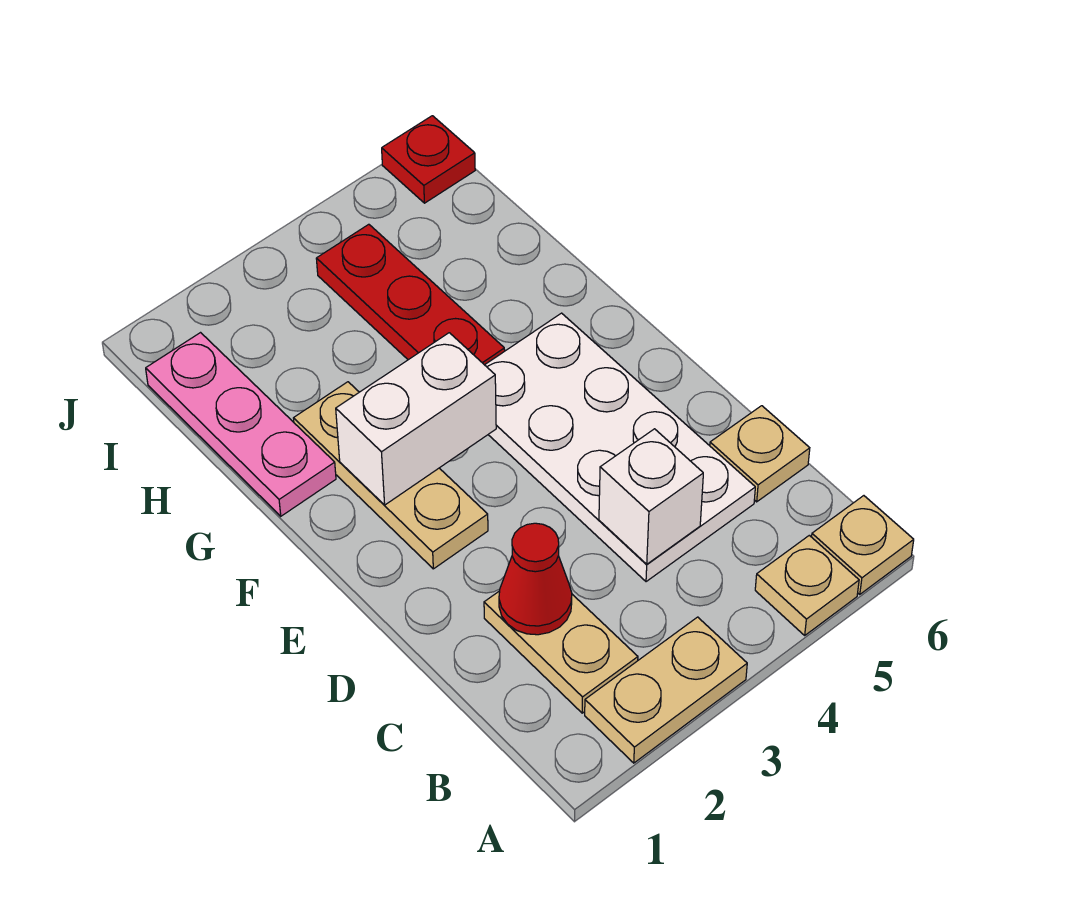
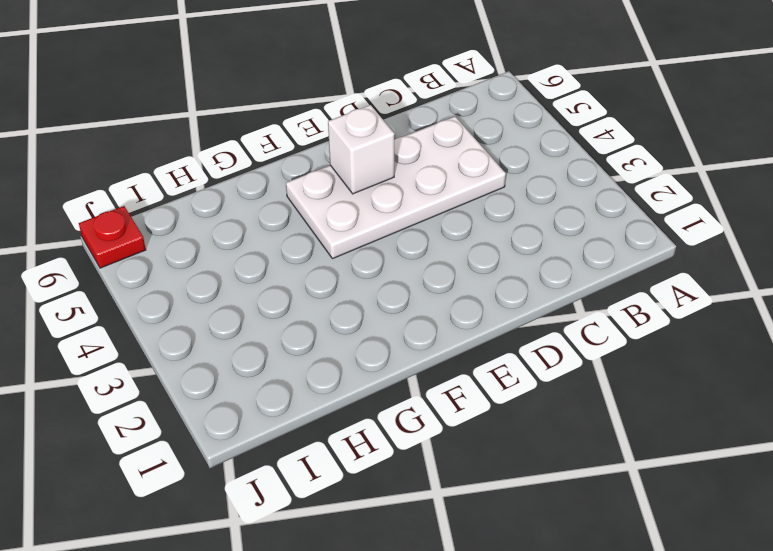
white brick E5 level 2 -> white brick C4 level 2
none -> tan plate A2:A3 level 1
none -> tan plate A5 level 1
none -> tan plate A6 level 1

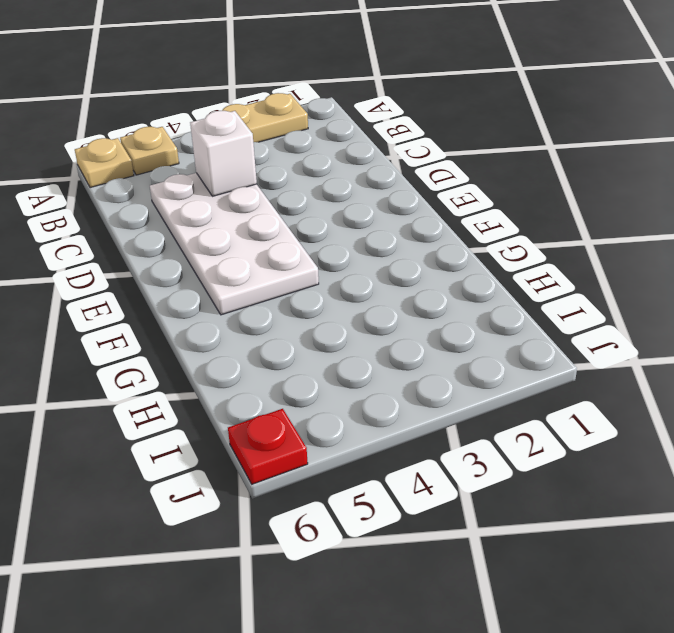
none -> tan plate B2:C2 level 1
none -> tan plate C6 level 1
none -> tan plate E2:G2 level 1

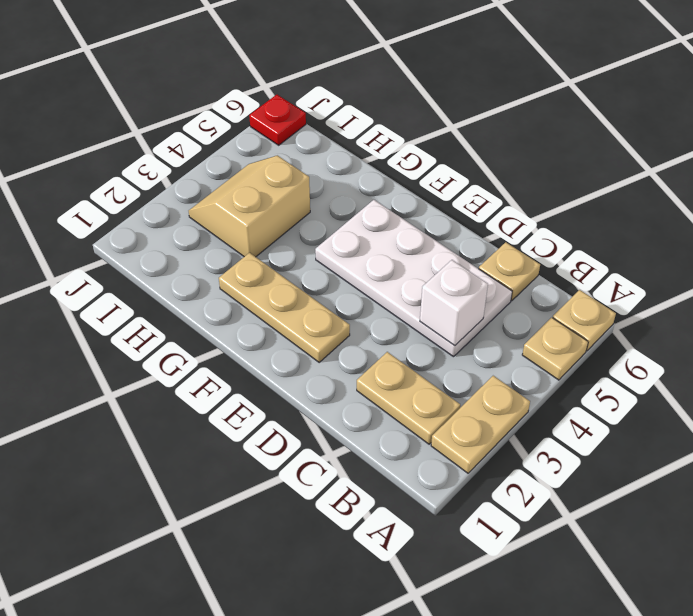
tan slope H3:I4 level 1 top H -> red plate G4:I4 level 1
none -> pink plate G1:I1 level 1
none -> red cone C2 level 2
none -> white brick F2:F3 level 2

